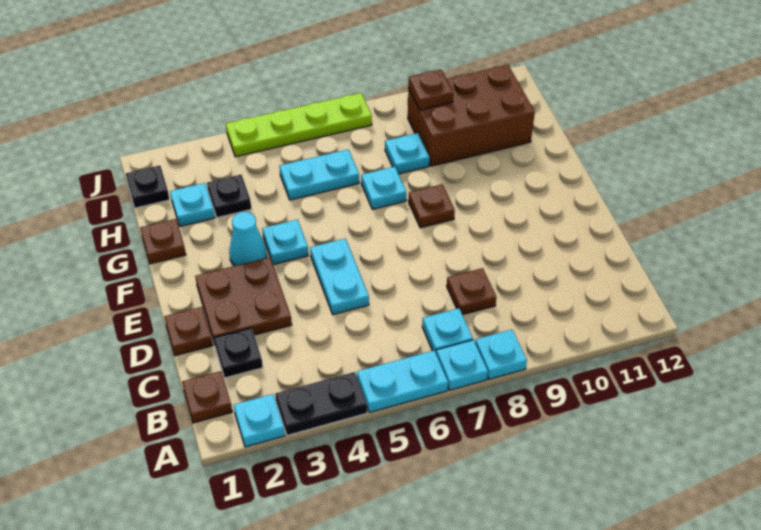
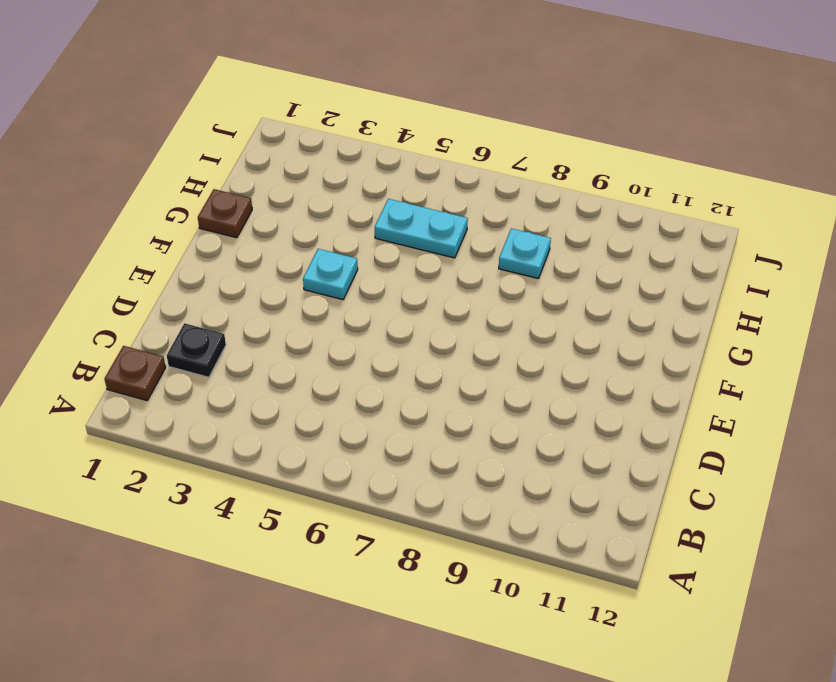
none -> cyan plate A2 level 1
none -> black plate A3:A4 level 1
none -> cyan plate A5:A6 level 1

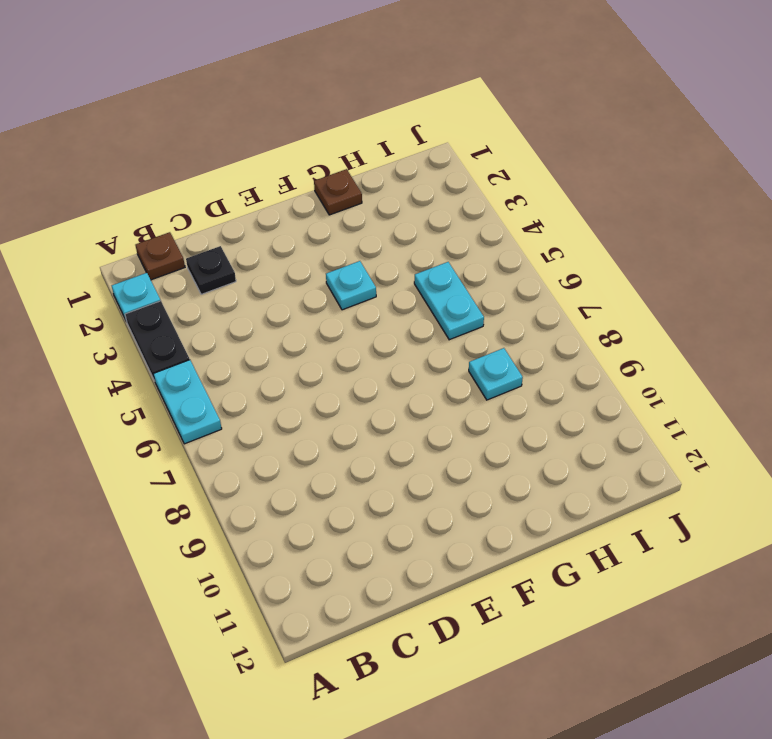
none -> cyan plate A7 level 1
none -> cyan plate A8 level 1
none -> cyan plate B7 level 1

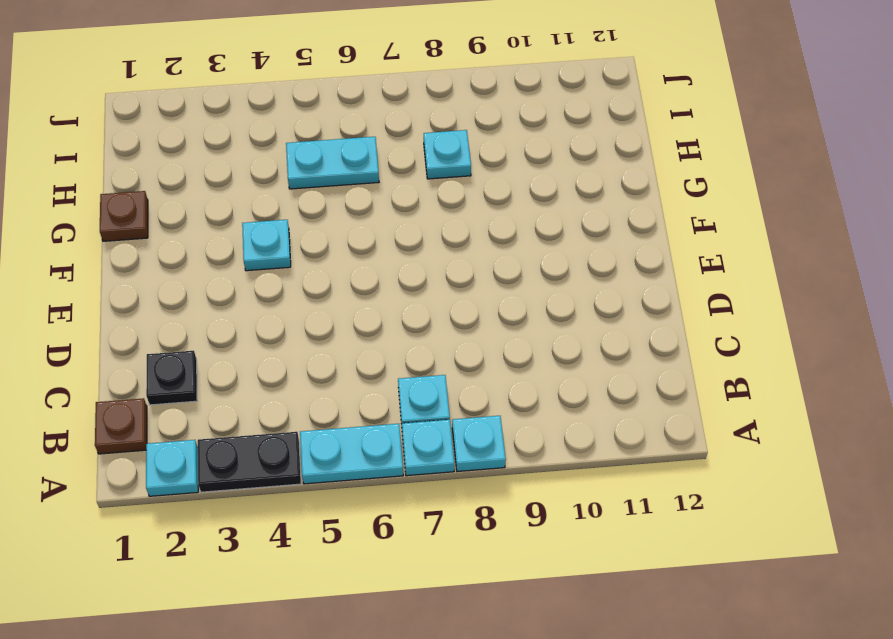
none -> brown plate C8 level 1
none -> brown plate D1 level 1
none -> brown plate D2:E3 level 1

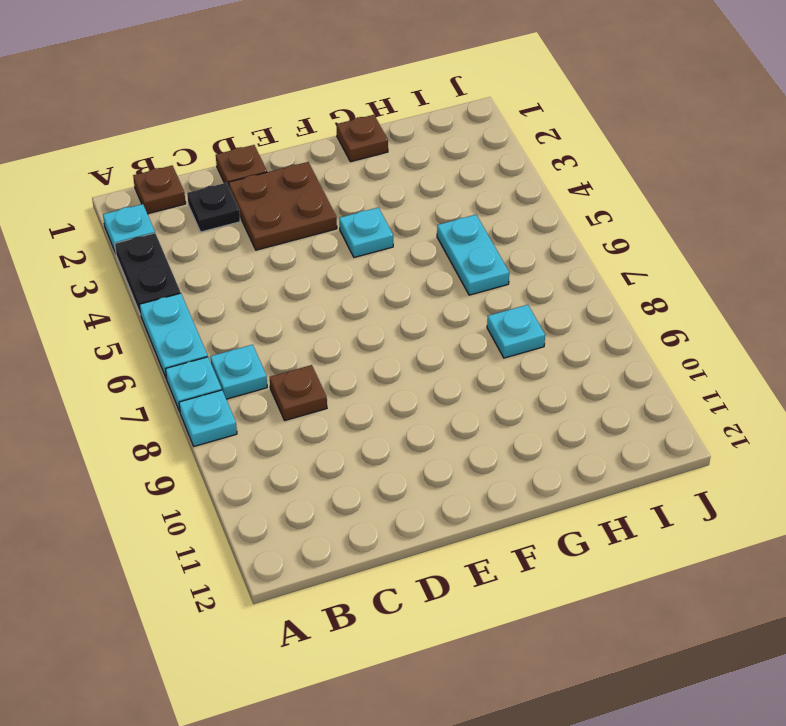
none -> cyan plate D5:E5 level 1
none -> cyan cone F3 level 1
none -> brown plate F8 level 1

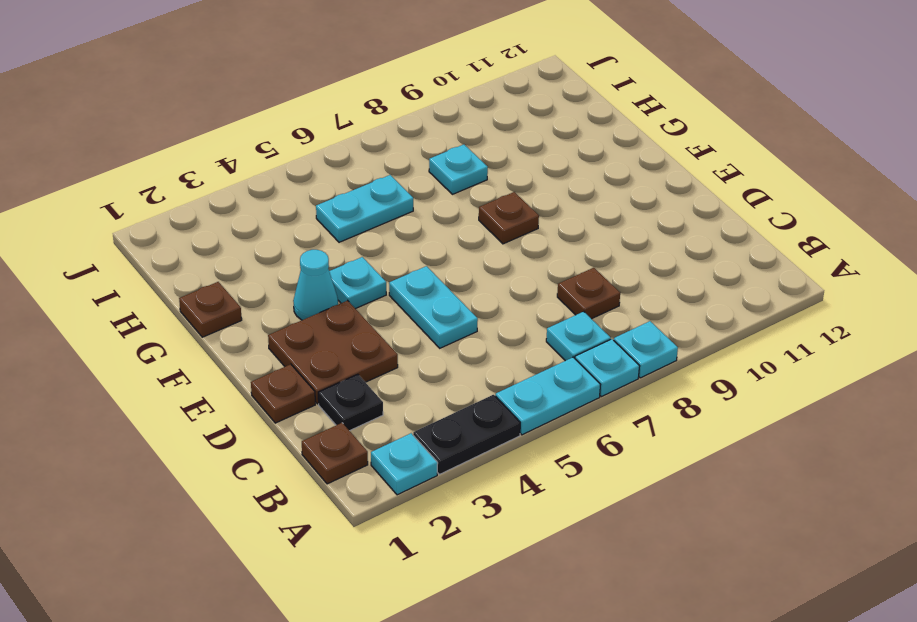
none -> cyan plate G7 level 1
none -> cyan plate H2 level 1
none -> black plate H3 level 1

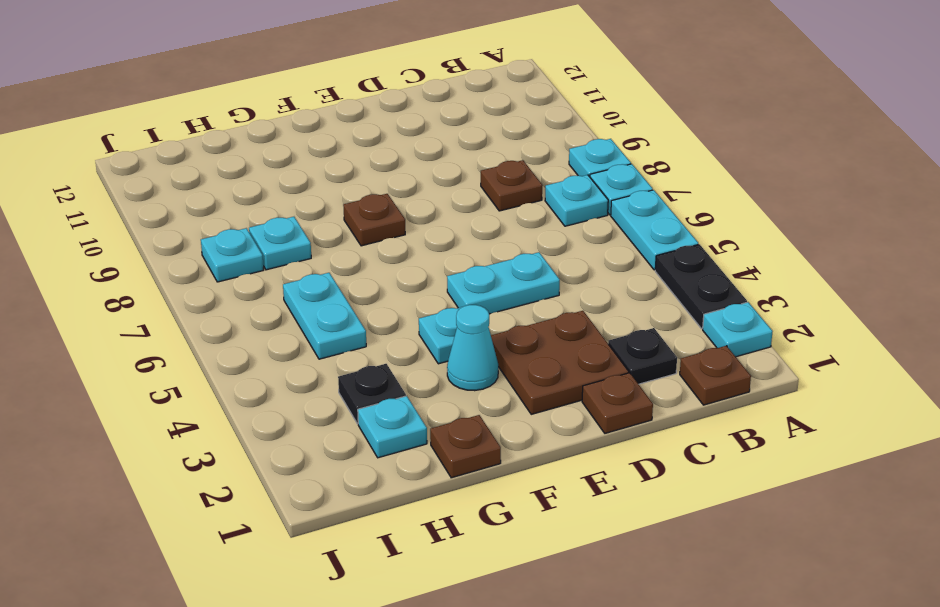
cyan plate I8 level 1 -> cyan plate G7 level 1
none -> brown brick H9:I11 level 1
none -> black plate I1 level 1
none -> lime plate J4:J7 level 1

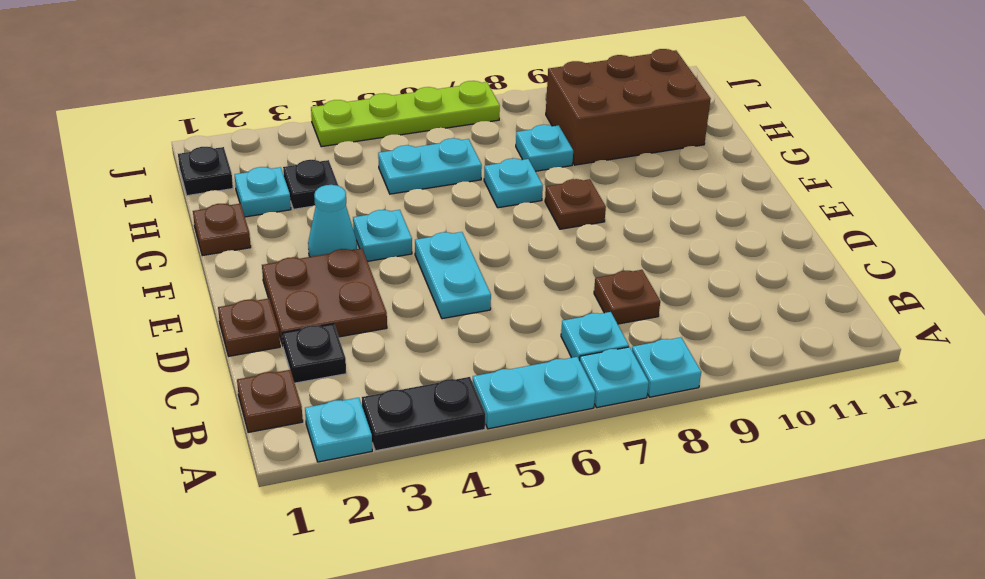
none -> brown plate I9 level 2

